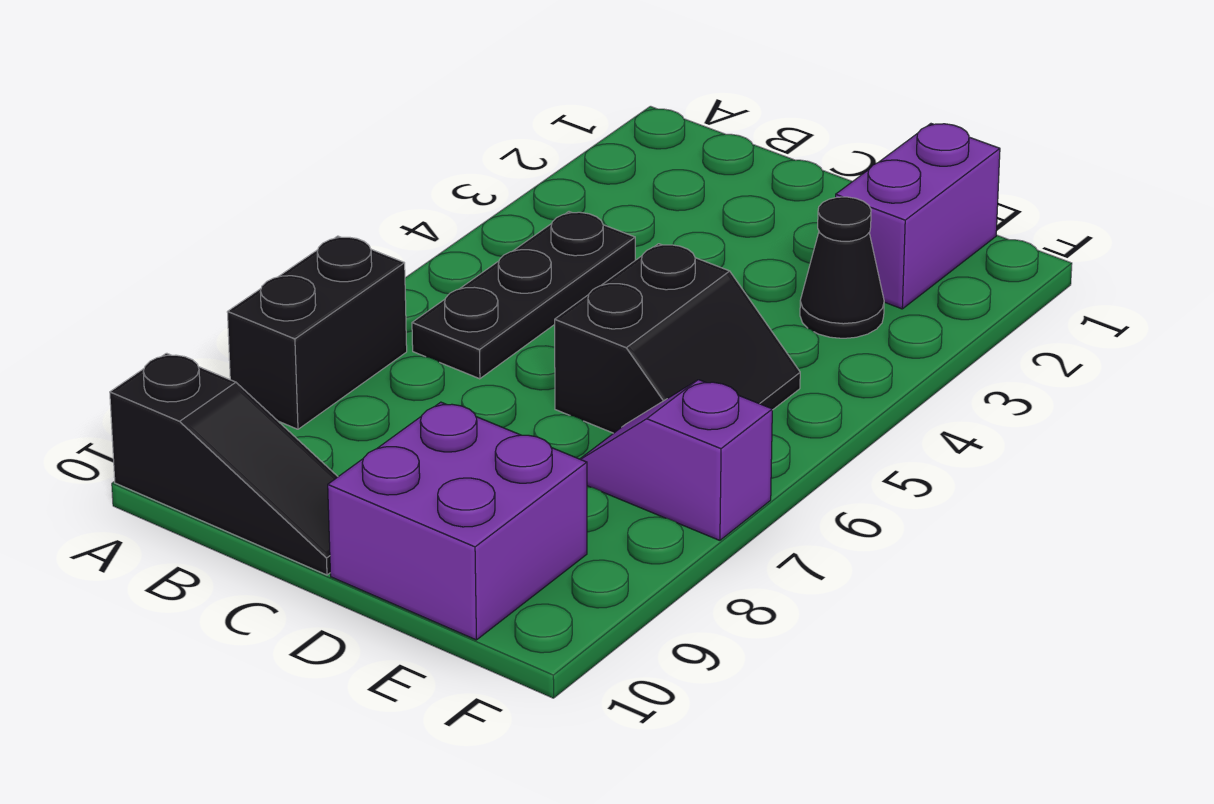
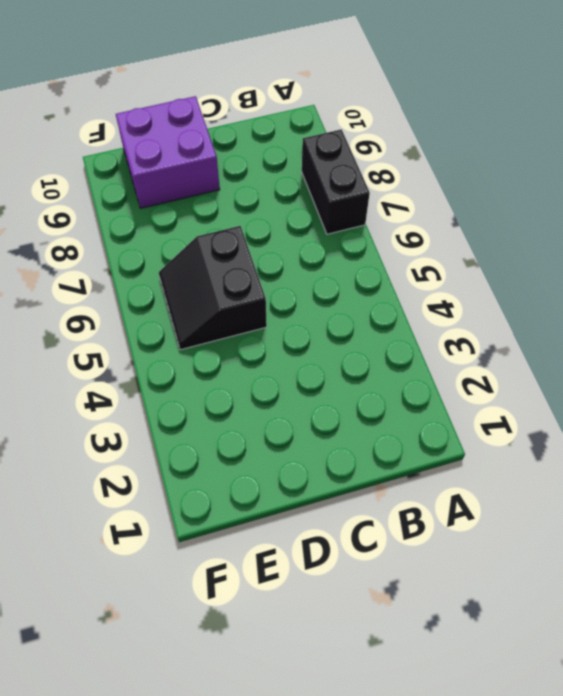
none -> black slope A10:C10 level 1 top A
none -> black plate B4:B6 level 1

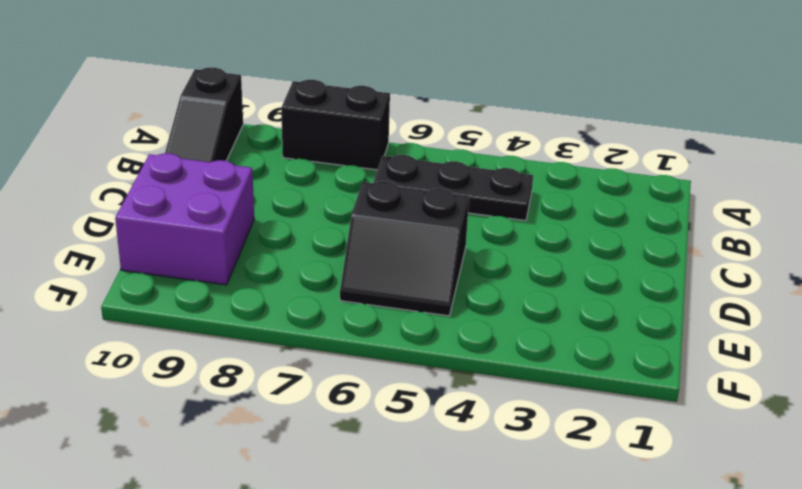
none -> purple brick E1:E2 level 1
none -> black cone E3 level 1

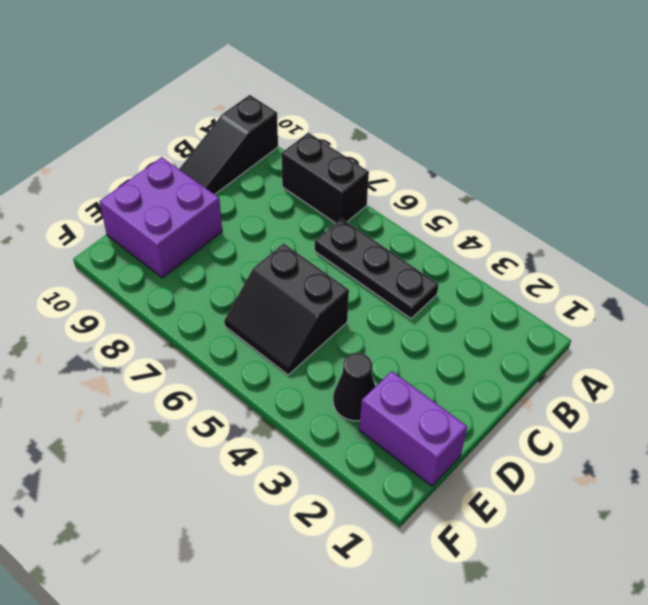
none -> purple slope E7:F7 level 1 top F

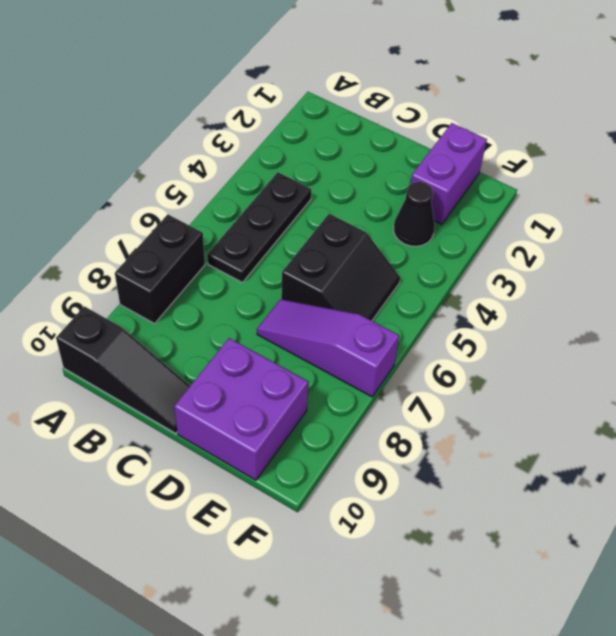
purple slope D7:F7 level 1 top F -> purple slope E7:F7 level 1 top F

